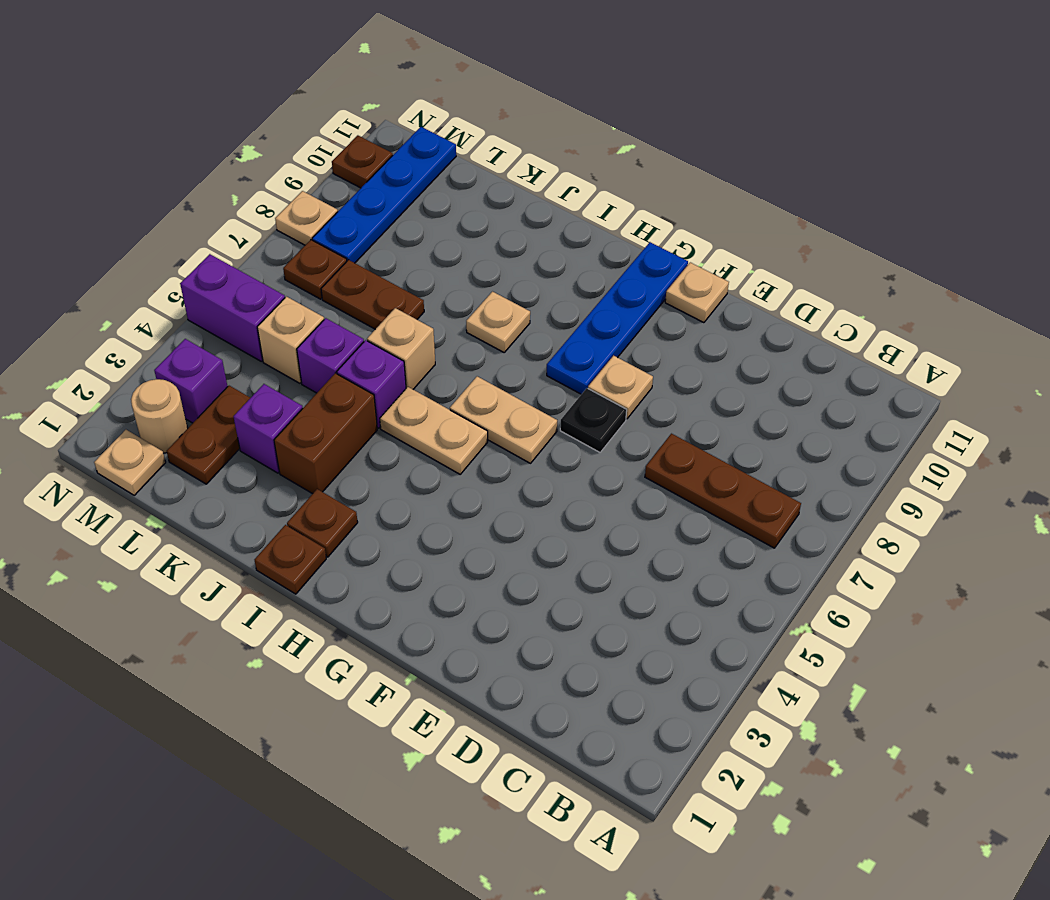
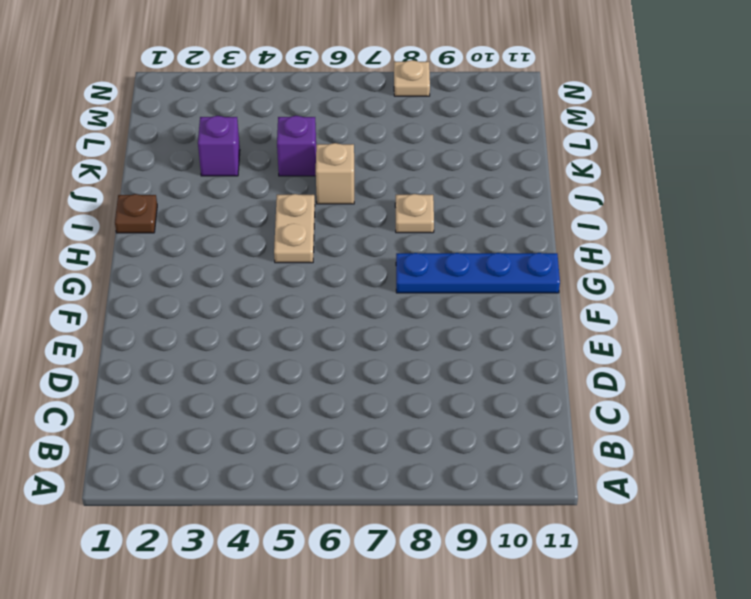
none -> brown plate B7:D7 level 1
none -> black plate F7 level 1
none -> tan plate F8 level 1

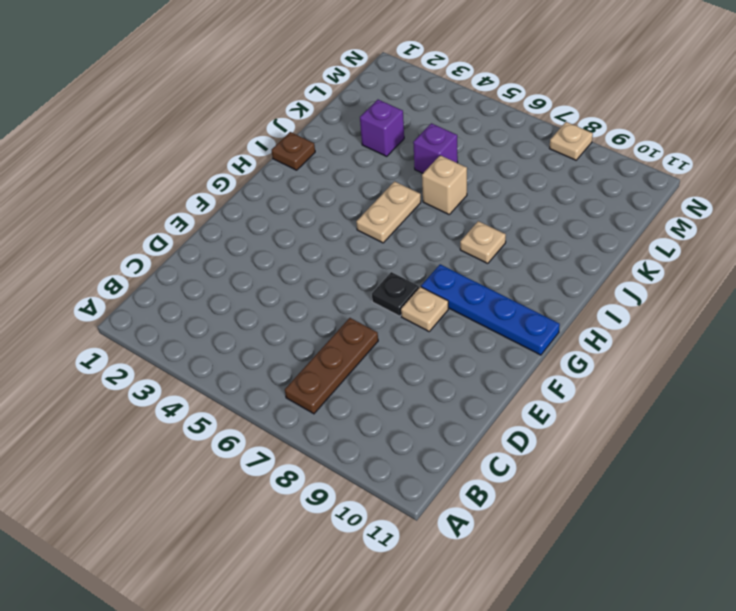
none -> tan plate F11 level 1
none -> tan plate G6:H6 level 1
none -> brown plate I2 level 1

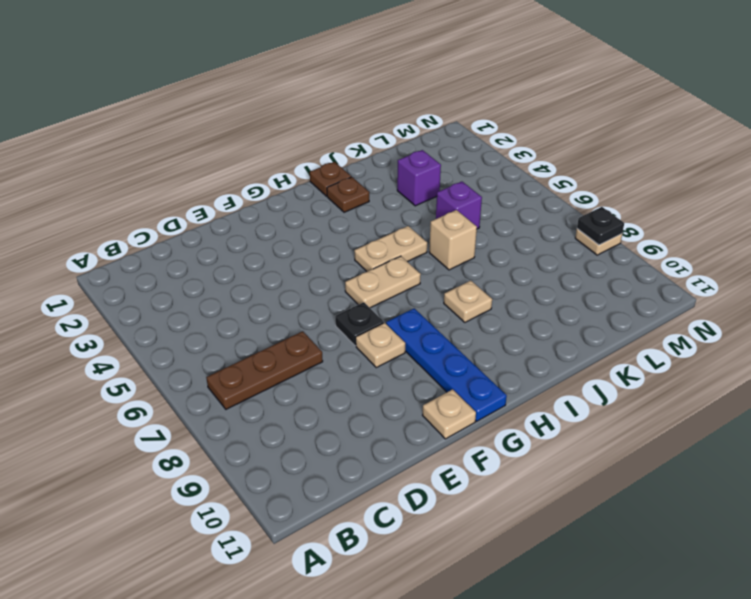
black plate N8 level 2 -> none
none -> brown brick J3:J4 level 1
none -> purple brick J5 level 1
none -> brown plate K7:L7 level 1

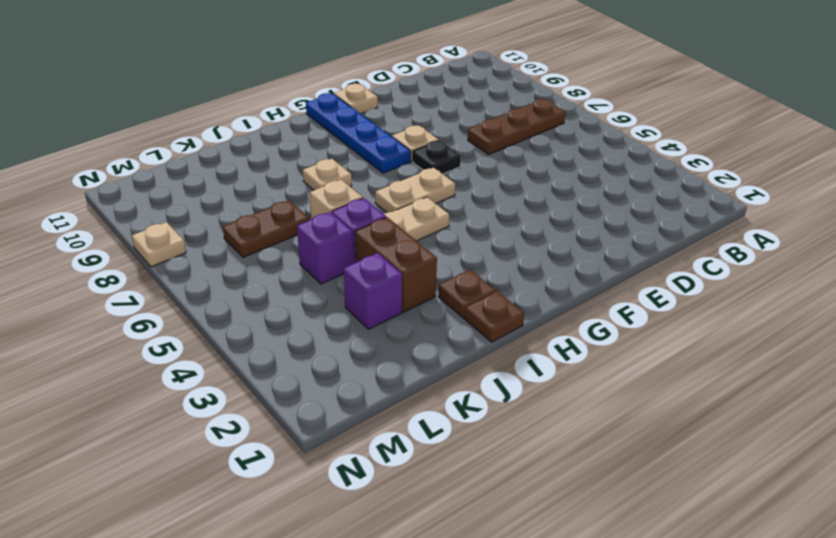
none -> brown plate L2:L3 level 1
none -> tan brick L5 level 1
none -> tan plate M1 level 1

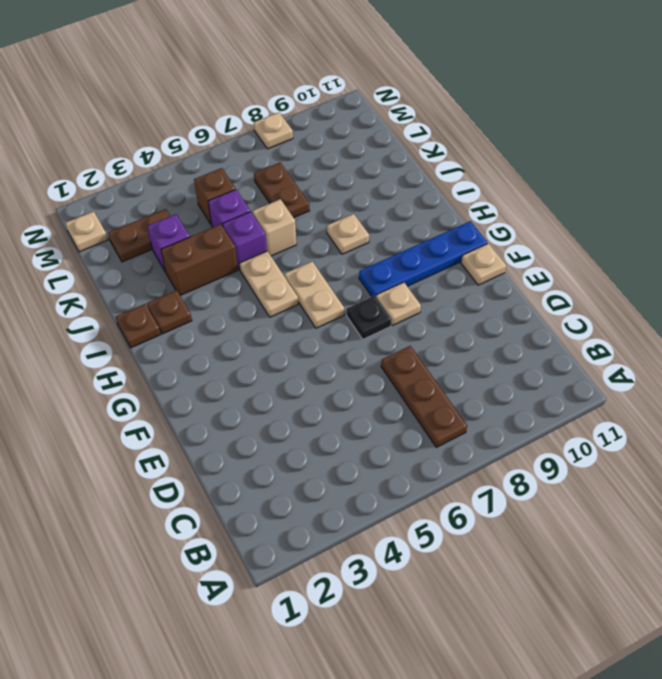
brown brick L5 level 1 -> tan brick L5 level 1
none -> tan round brick M2 level 1
none -> purple brick M3 level 1
none -> purple brick M5:N5 level 1

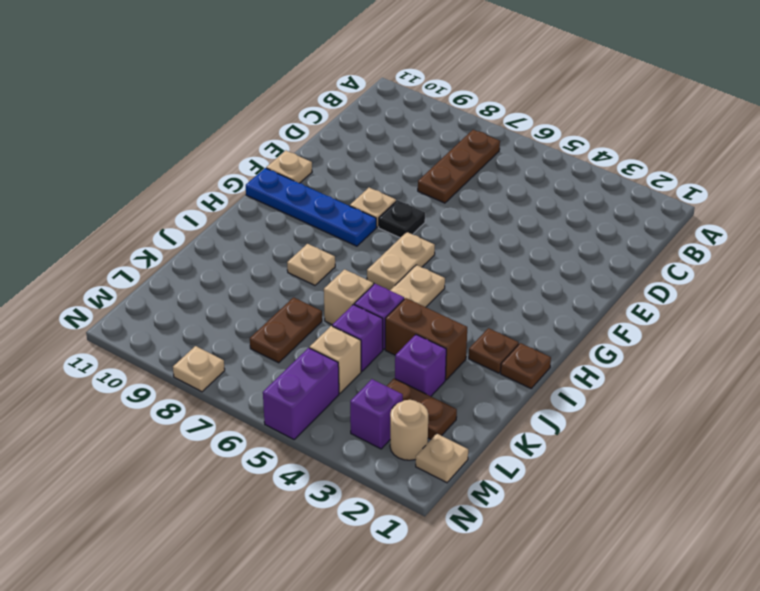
none -> brown plate M7 level 1
none -> blue plate M8:M11 level 1
none -> brown plate N10 level 1

